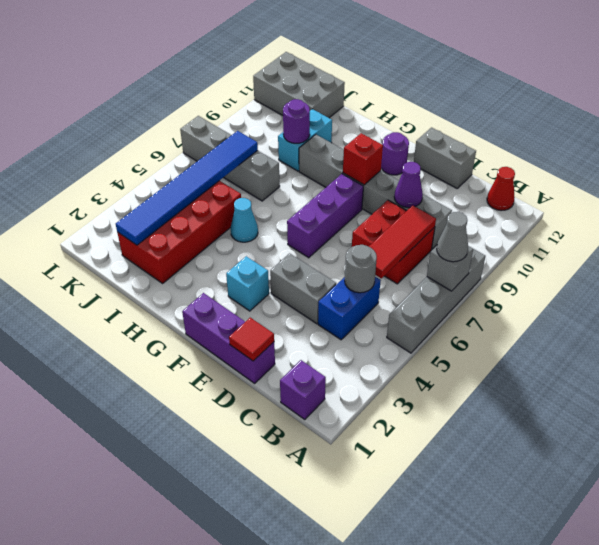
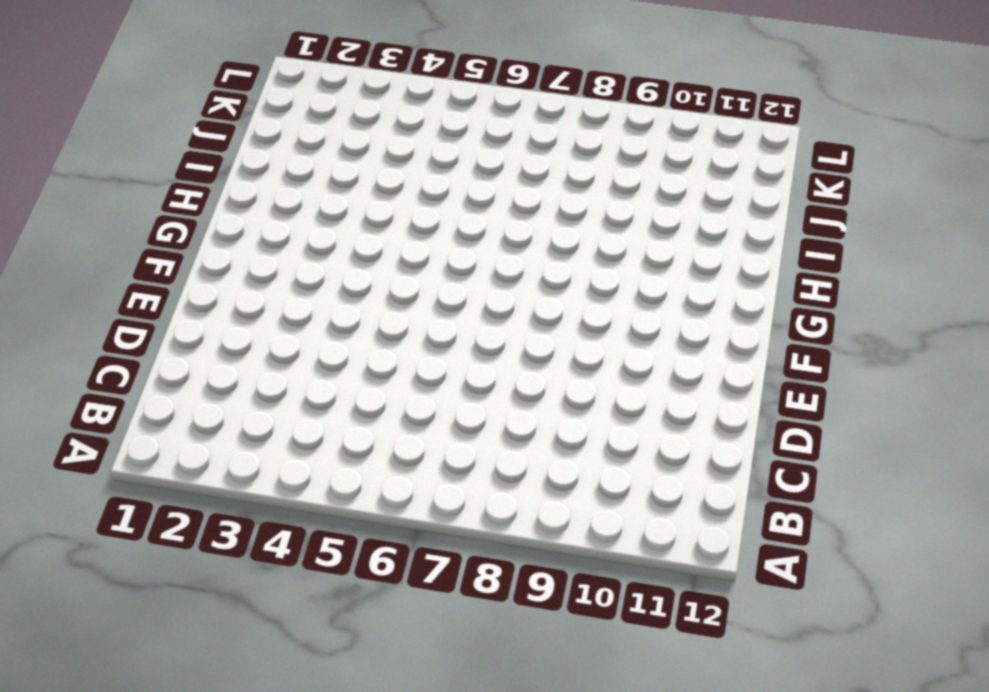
none -> grey brick A5:A8 level 1
none -> purple brick B1 level 1
none -> red cone B12 level 1

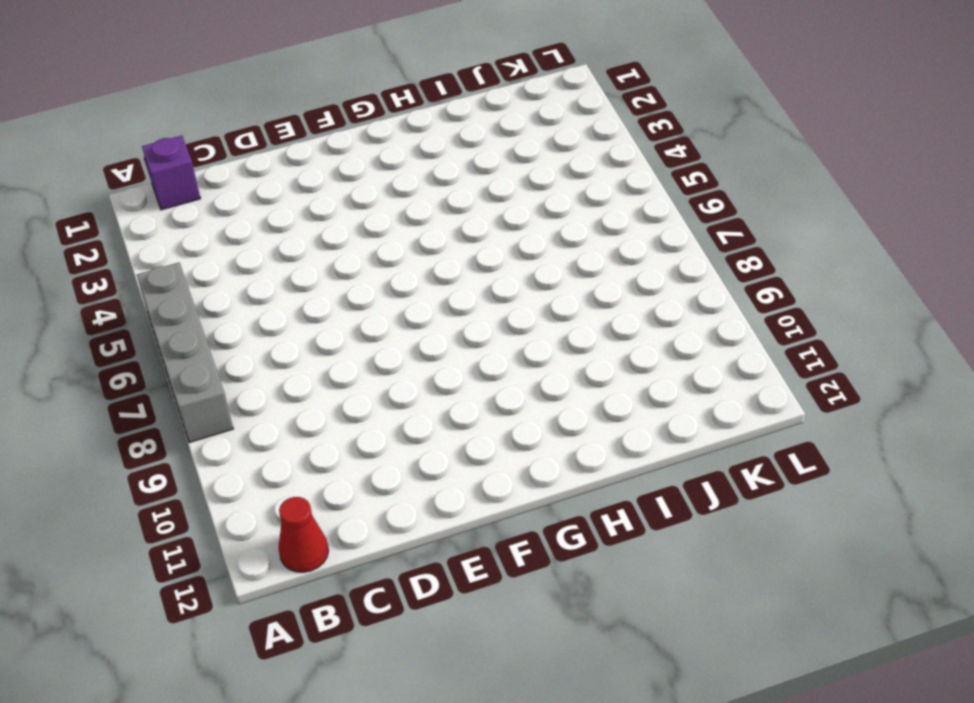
none -> blue brick C4:C5 level 1
none -> red brick C7:D8 level 1
none -> grey brick C9:H9 level 1

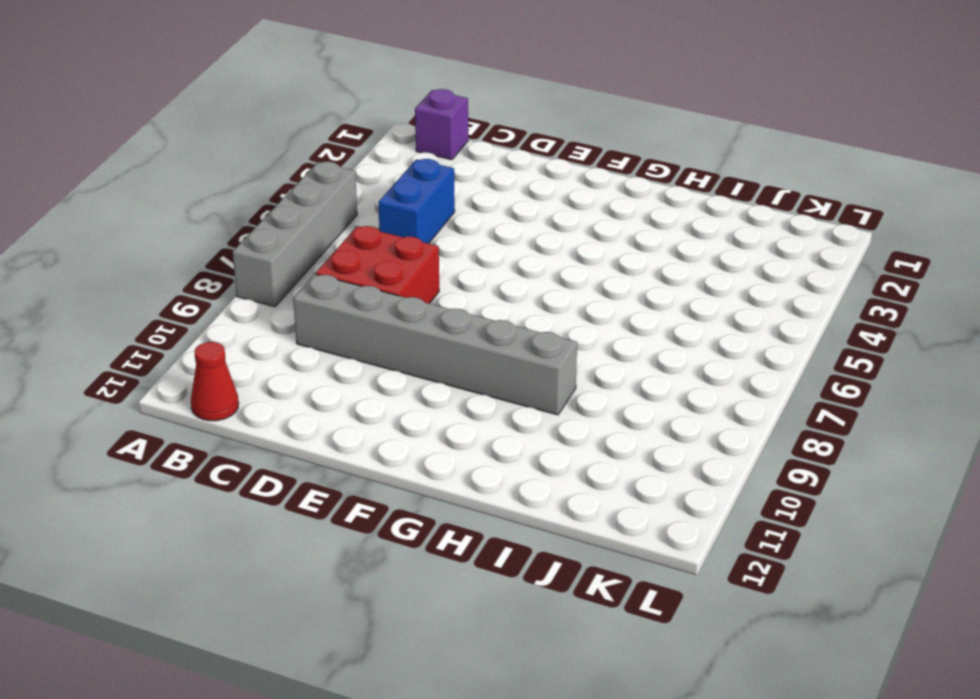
none -> purple brick D1:F1 level 1
none -> grey brick D4:E4 level 1
none -> grey brick D12:E12 level 1

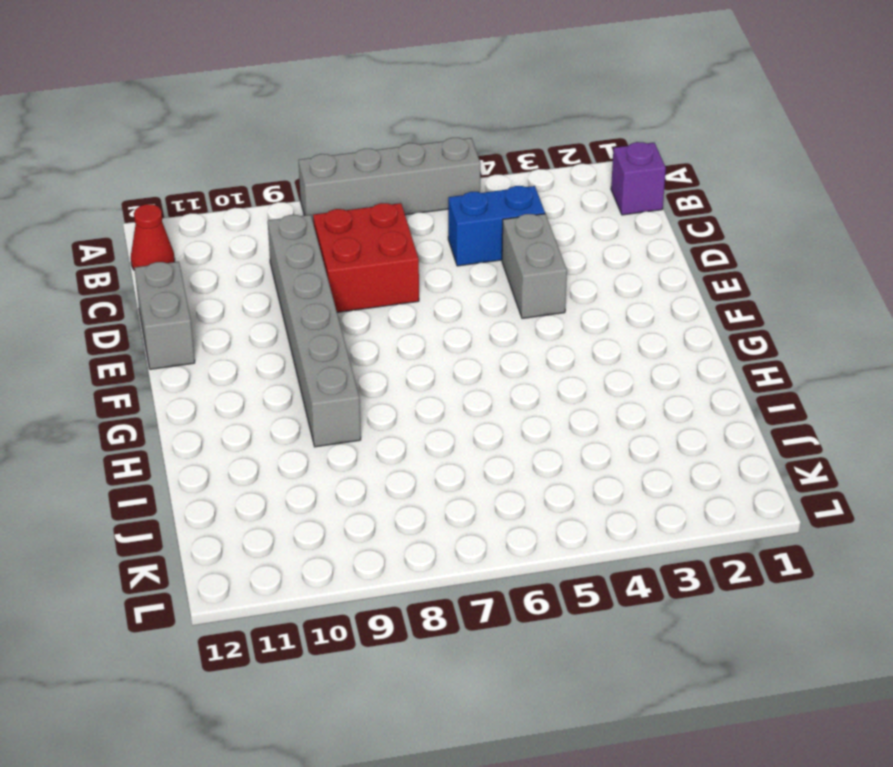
none -> purple brick D1:F1 level 1
none -> cyan brick F3 level 1
none -> purple brick F6:F8 level 1

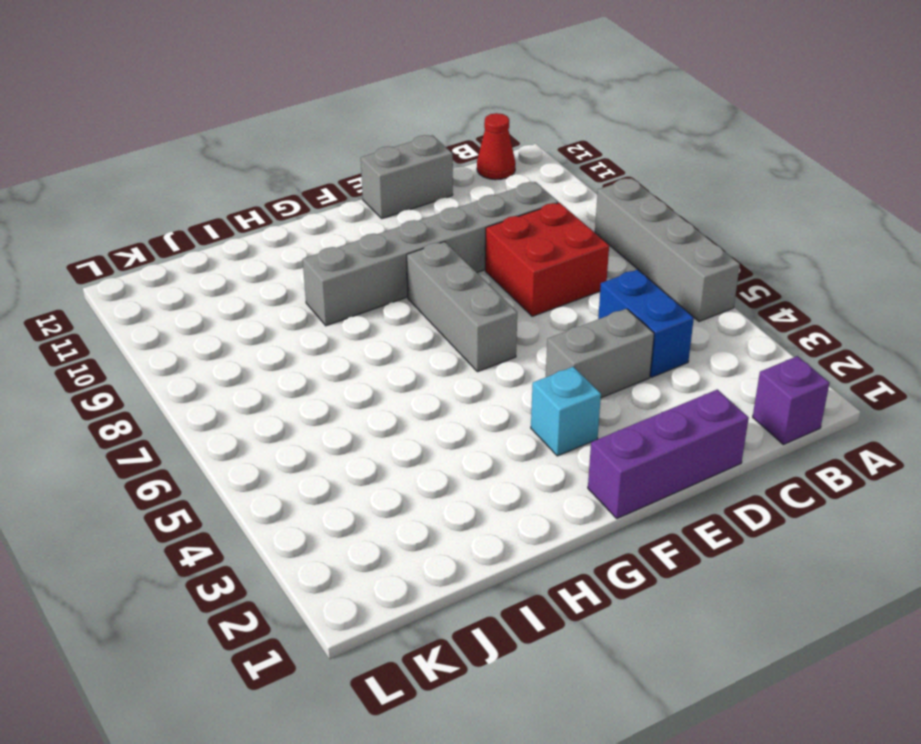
grey brick F6:F8 level 1 -> purple brick F6:F8 level 1
none -> purple round brick F11 level 1
none -> cyan cone H5 level 1
none -> red brick I2:J5 level 1

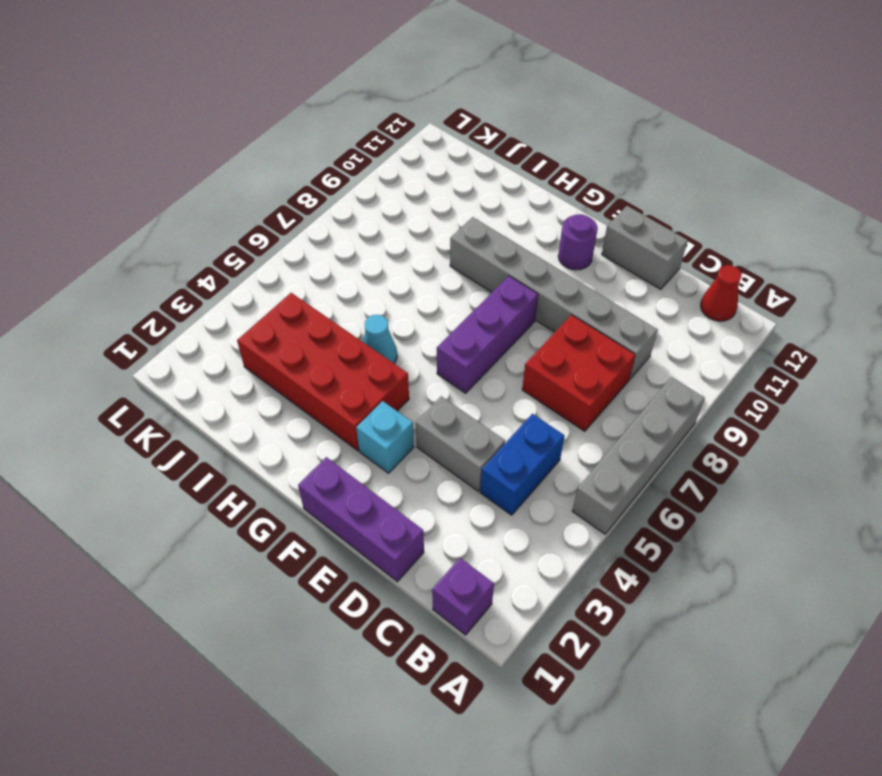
red brick G3:J4 level 1 -> red brick I2:J5 level 1
none -> grey brick I7:L7 level 1
none -> cyan brick I9:I10 level 1
none -> grey brick J11:L12 level 1

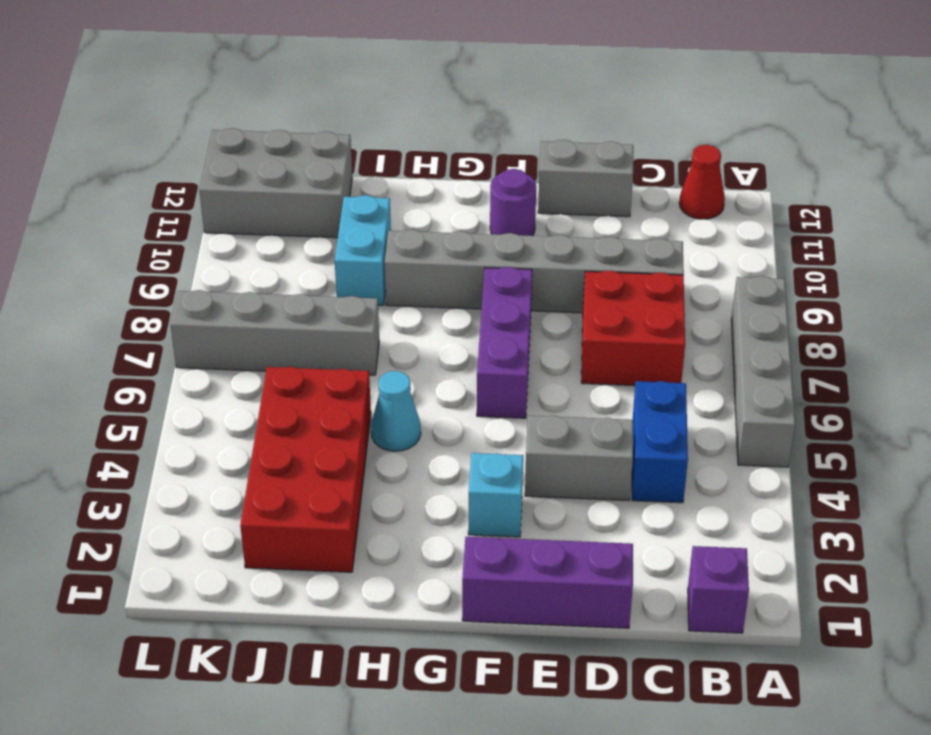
none -> grey brick A7 level 2
none -> grey round brick C5 level 2
none -> red tile C6:C8 level 2

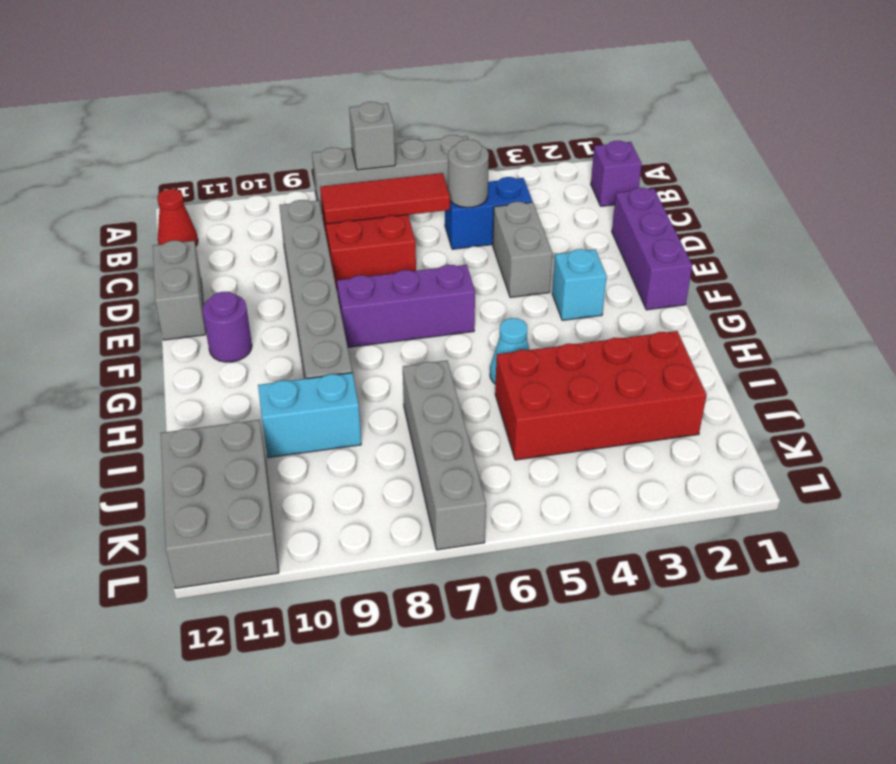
none -> red tile D1 level 2
none -> purple cone D9 level 2
none -> red brick F9 level 2

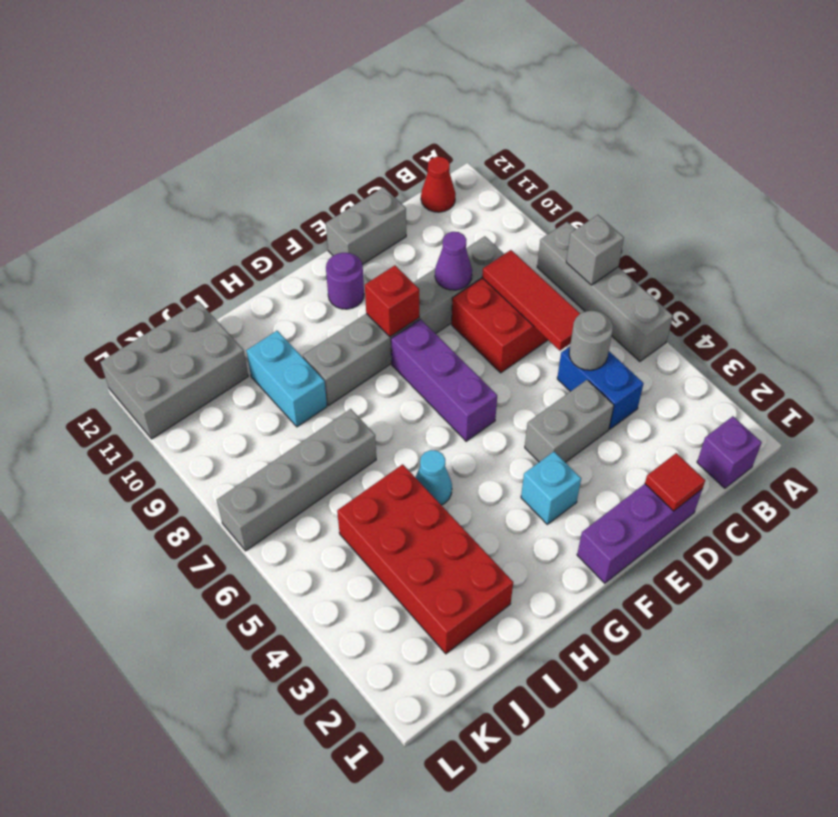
none -> purple round brick I9 level 2
none -> blue tile J2:J7 level 2
none -> grey cone A7 level 3

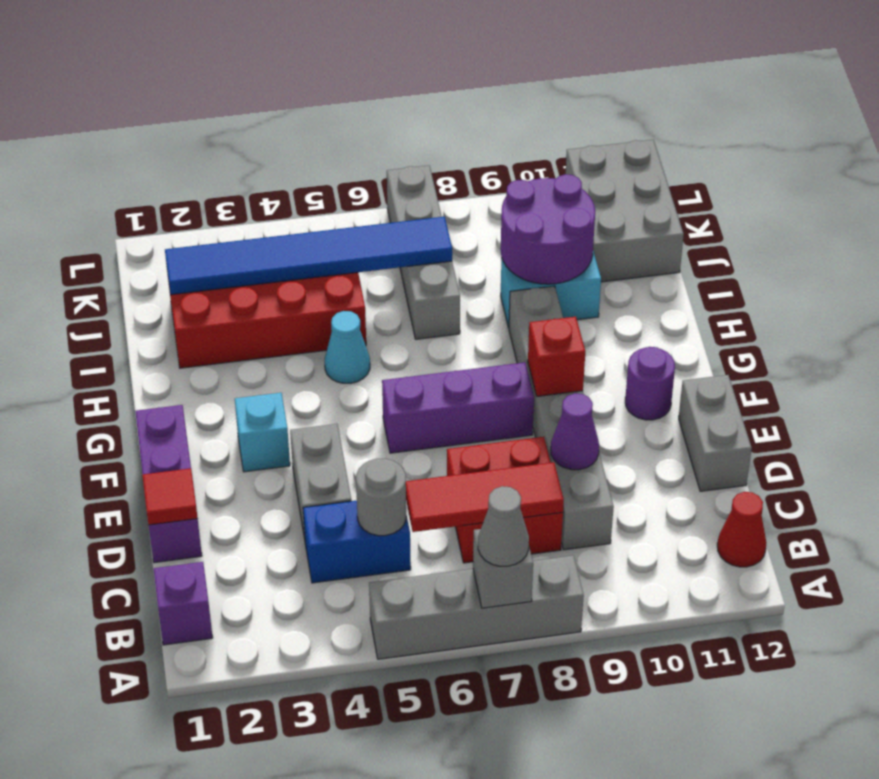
purple round brick I9:J10 level 2 -> purple round brick I9 level 2

